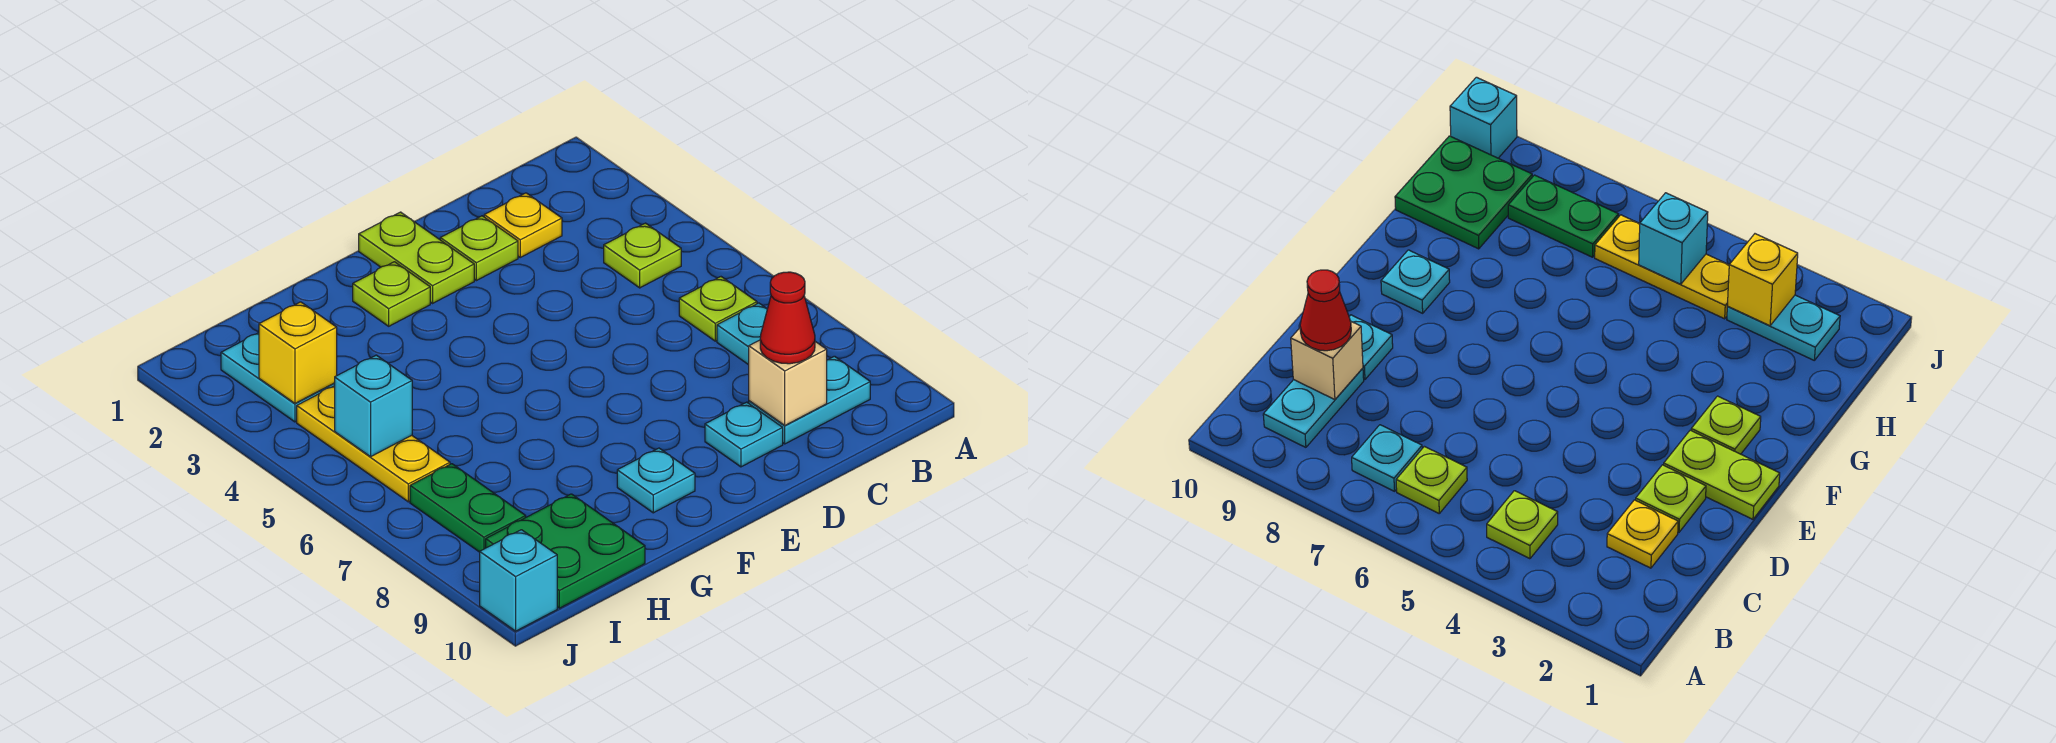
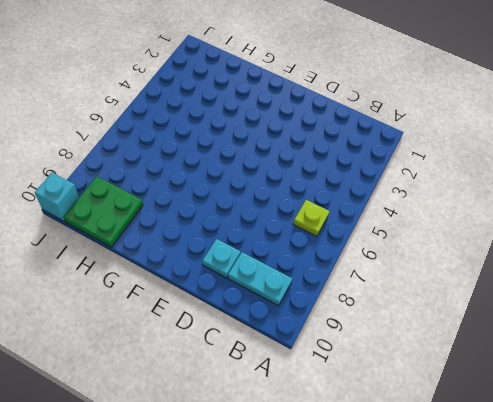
none -> lime plate B4 level 1
none -> cyan plate B7 level 1
none -> yellow plate C2 level 1

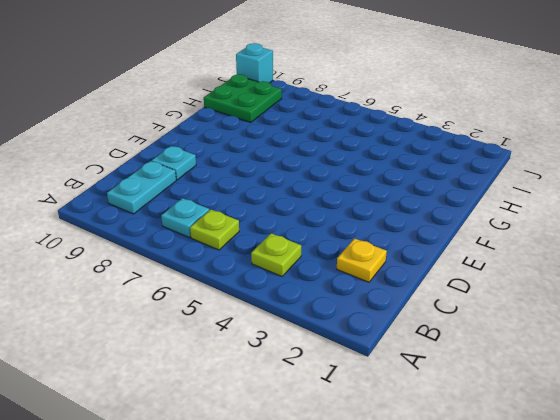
none -> lime plate D2 level 1
none -> lime plate E1:E2 level 1
none -> lime plate F2 level 1

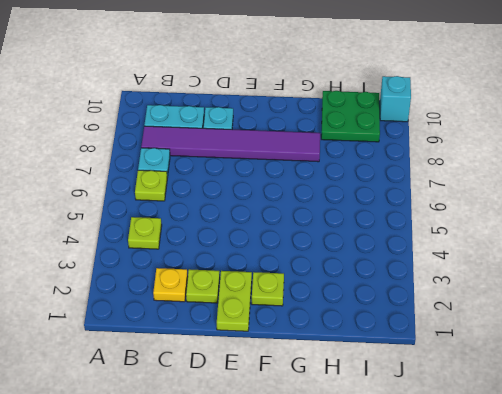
purple tile B8:G8 level 1 -> none
none -> cyan plate F9 level 1
none -> cyan plate I2:I3 level 1
none -> yellow plate I4:I6 level 1

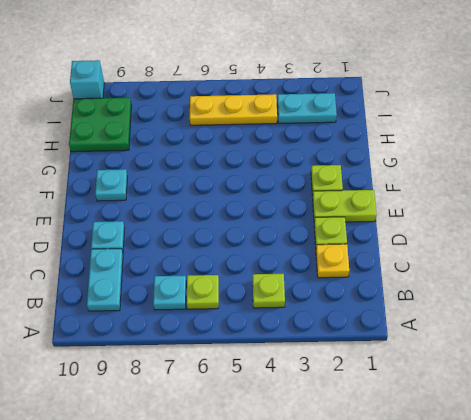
none -> green plate I7:I8 level 1
none -> tan brick C9 level 2
none -> yellow brick I3 level 2

